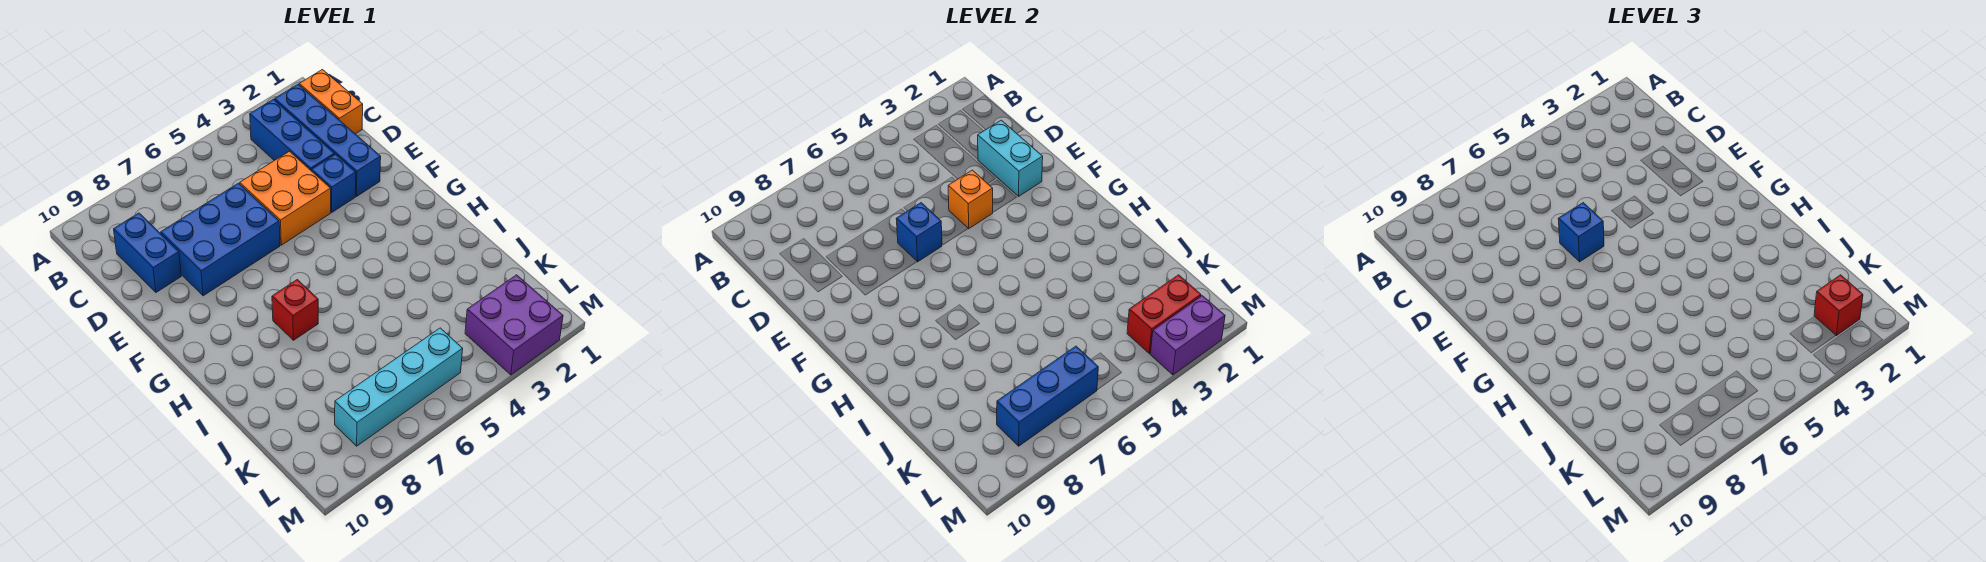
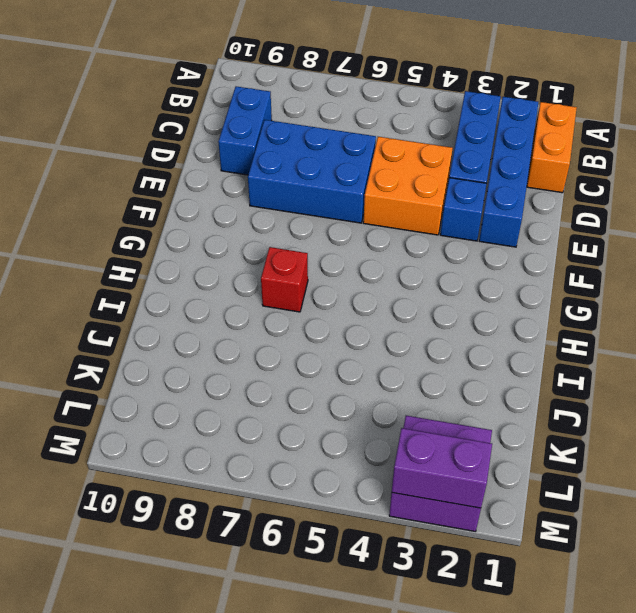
none -> cyan brick L5:L8 level 1
none -> cyan brick D2:E2 level 2
none -> orange brick E4 level 2

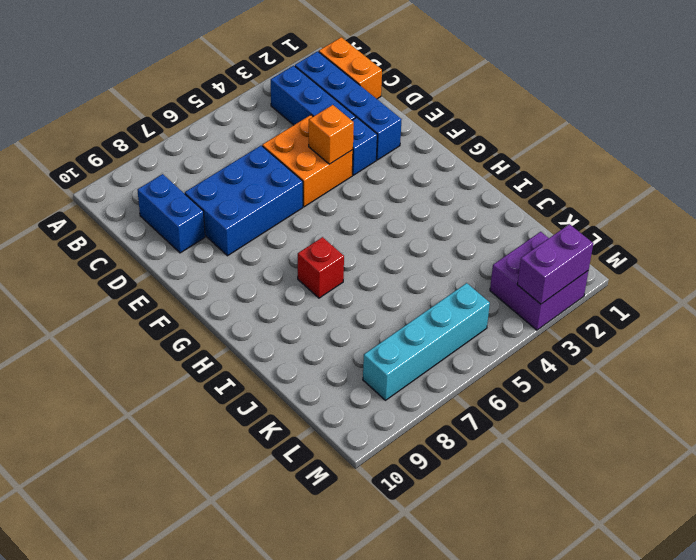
none -> cyan brick D2:E2 level 2
none -> blue brick E6 level 2
none -> red brick L2:L3 level 2

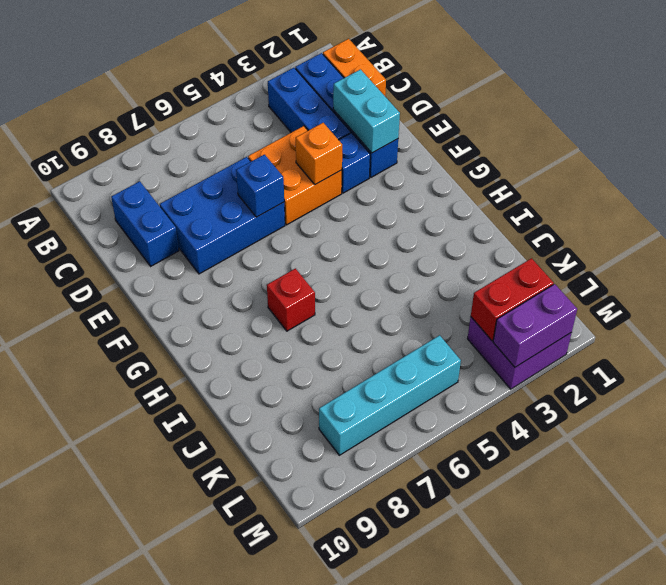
none -> blue brick L6:L8 level 2
none -> blue brick E6 level 3
none -> red brick L2 level 3

